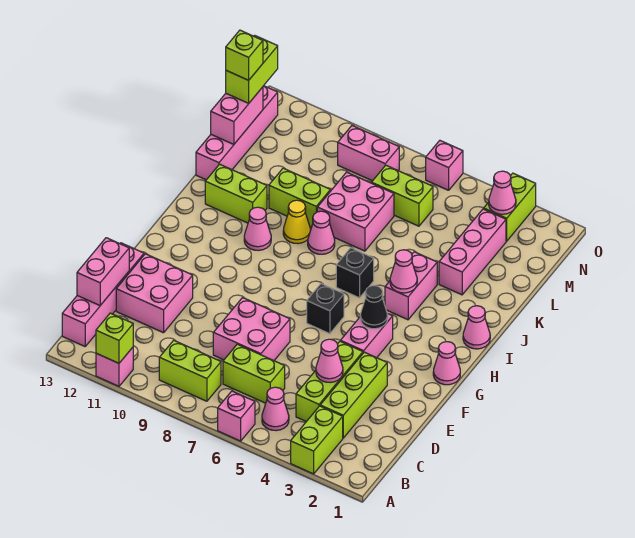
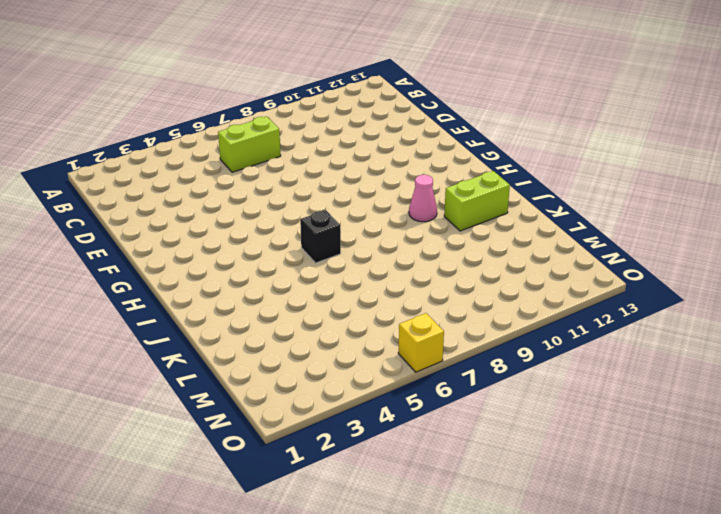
yellow brick O6 level 1 -> pink brick O6 level 1
none -> lime brick A3:B3 level 1
none -> pink brick A6 level 1
none -> pink brick A11 level 1
none -> pink cone B5 level 1

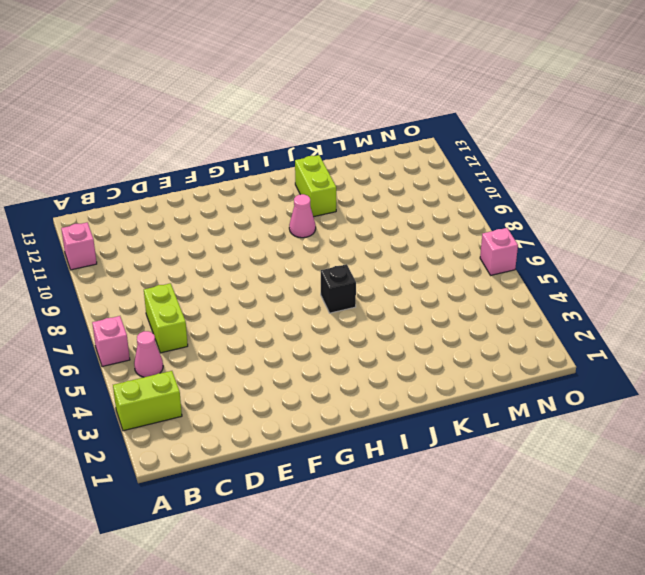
none -> lime brick B8:B9 level 1
none -> pink brick B13:E13 level 1
none -> lime brick C3:E3 level 1
none -> lime brick C4:E4 level 1

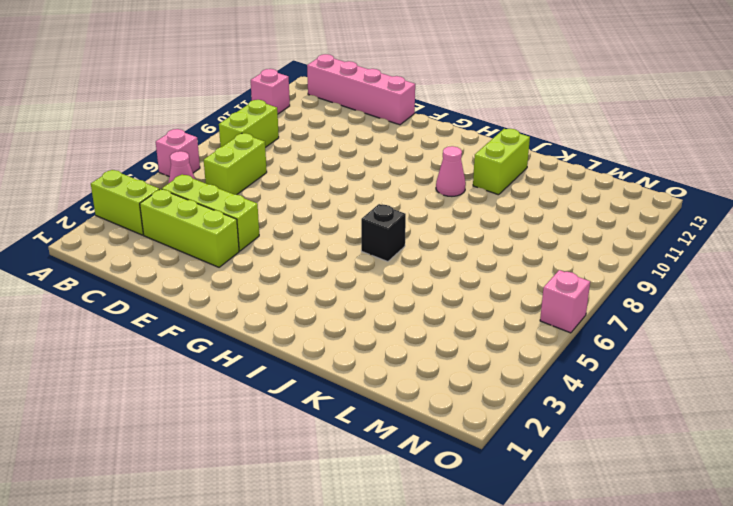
none -> pink brick D7:E8 level 1
none -> pink brick D11:E12 level 1
none -> pink brick F4:G4 level 1
none -> pink cone G1 level 1

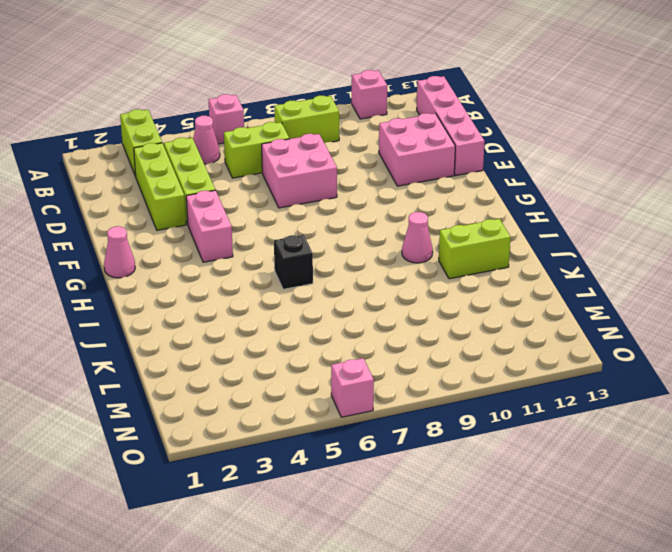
none -> black brick G6 level 1
none -> pink cone I1 level 1
none -> pink brick I4:J4 level 1
none -> pink cone J8 level 1

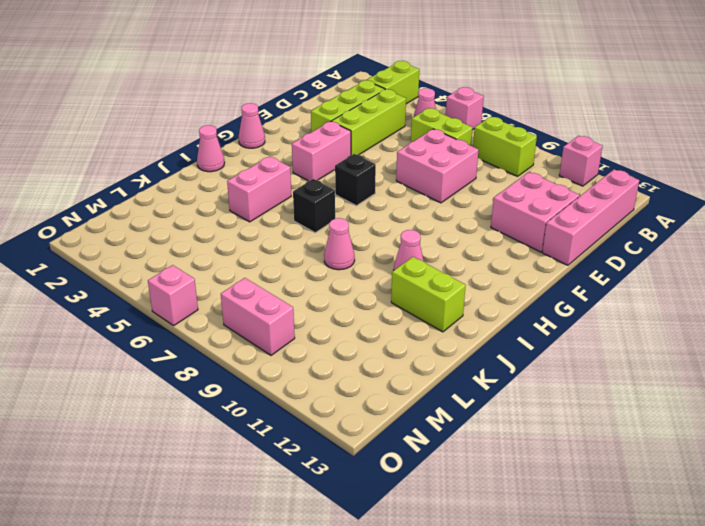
none -> yellow cone J9 level 1
none -> pink brick K3:M3 level 1
none -> pink brick K7:L8 level 1
none -> lime brick K9:K10 level 1

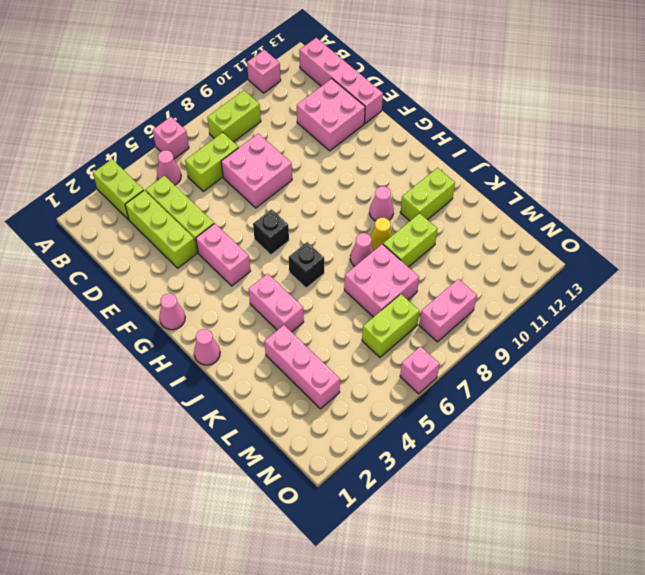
none -> pink brick K13:N13 level 1
none -> lime brick N3:O3 level 1
none -> lime brick A11 level 2
none -> pink brick C13:D13 level 2

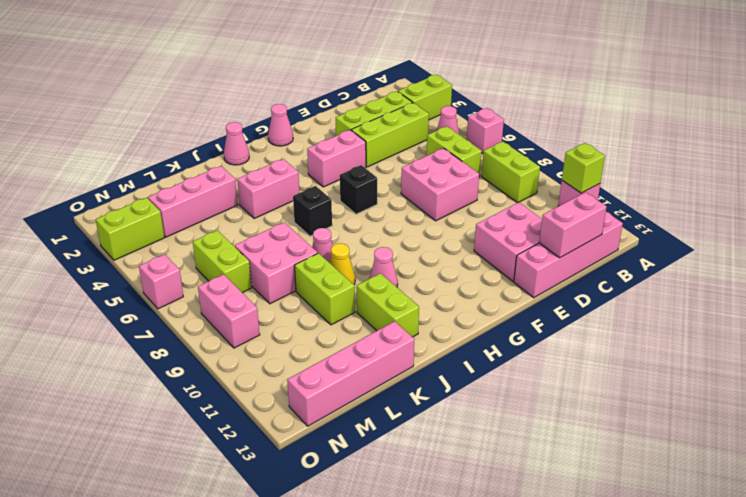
none -> pink cone D4 level 2
none -> black cone G4 level 2
none -> pink cone I4 level 2
none -> pink brick L13:M13 level 2

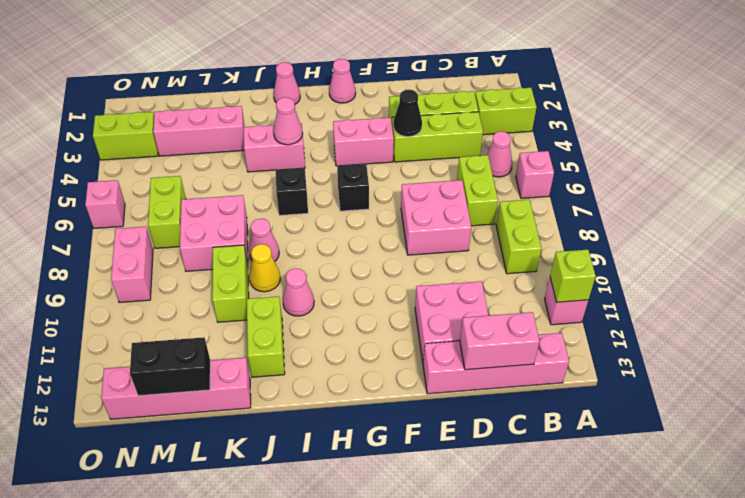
black cone E4 level 2 -> black cone G4 level 2
black brick L13:M13 level 2 -> pink brick L13:M13 level 2
none -> pink cone D4 level 2
none -> pink cone N3 level 2
none -> lime brick M13:N13 level 3
none -> lime brick M13 level 4

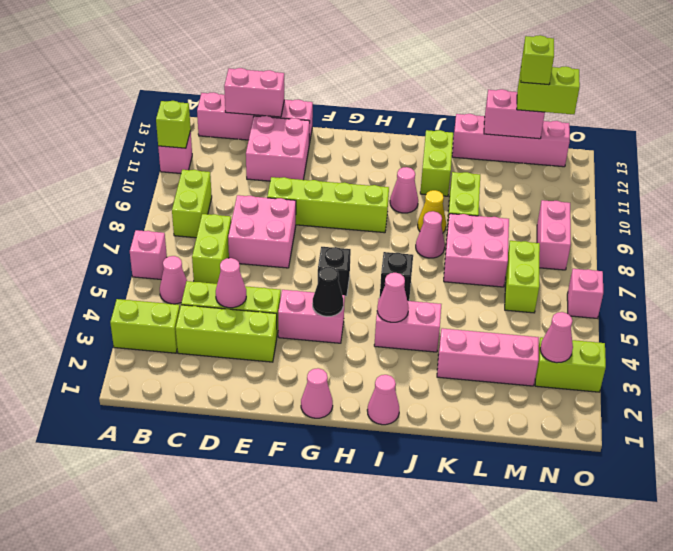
lime brick E9:H9 level 1 -> none

